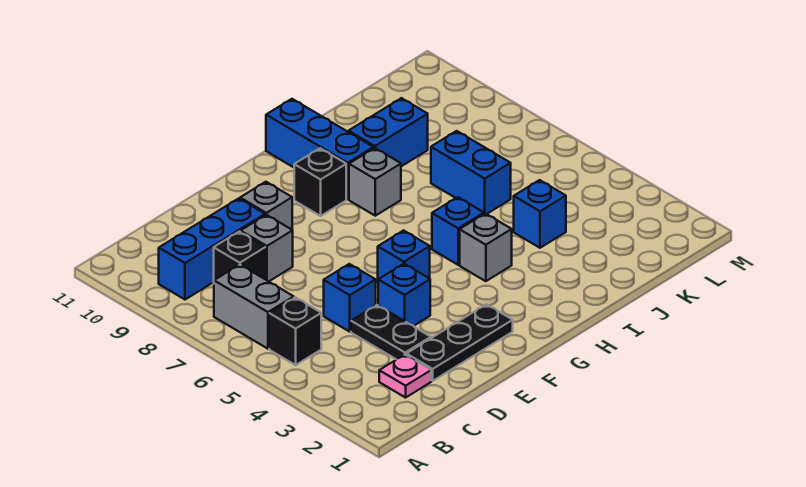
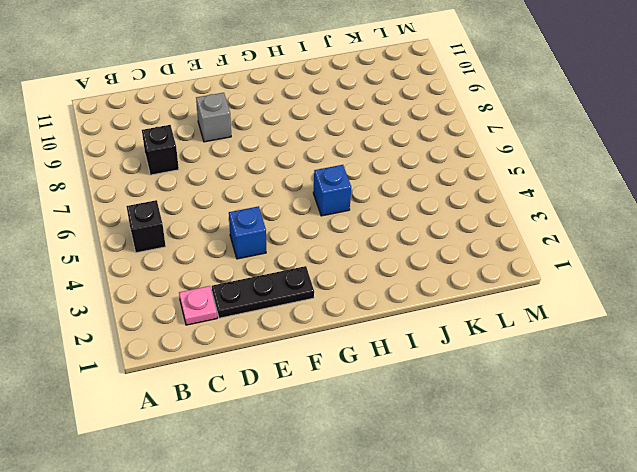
none -> grey brick B6:B7 level 1
none -> blue brick B9:D9 level 1
none -> black plate D3:D4 level 1

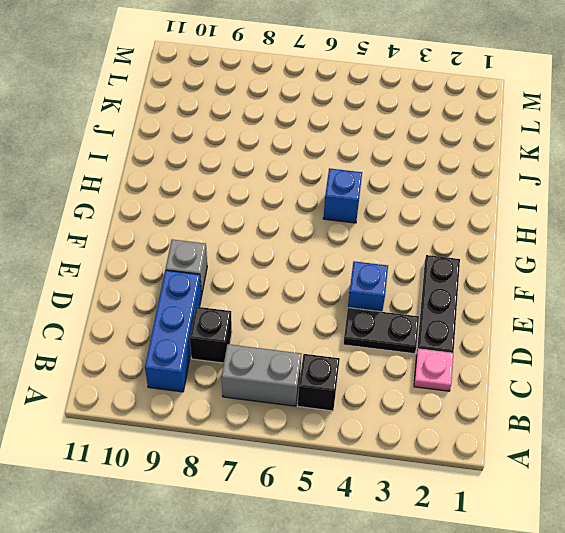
none -> blue brick D5 level 1
none -> grey brick D8 level 1
none -> blue brick F5 level 1

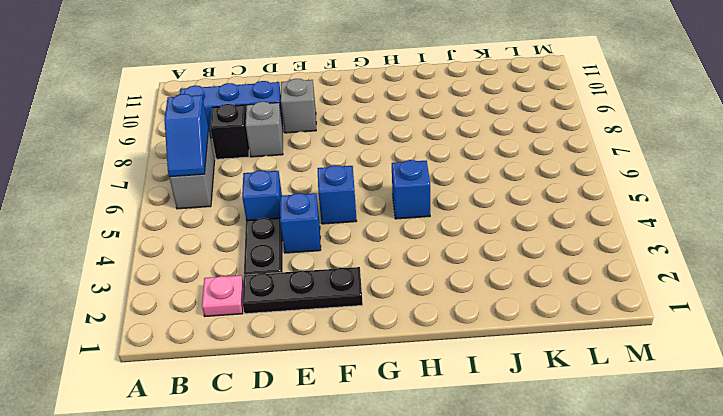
blue slope B6:B7 level 2 top 7 -> none
none -> black brick B5 level 1
none -> black brick G9 level 1
none -> grey brick H4 level 1

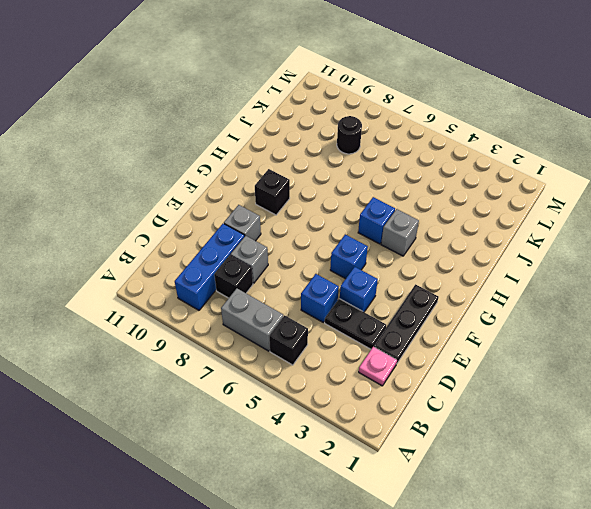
black round brick K8 level 1 -> none
none -> grey brick H8 level 1
none -> blue brick H9:H11 level 1
none -> blue brick I9:J9 level 1

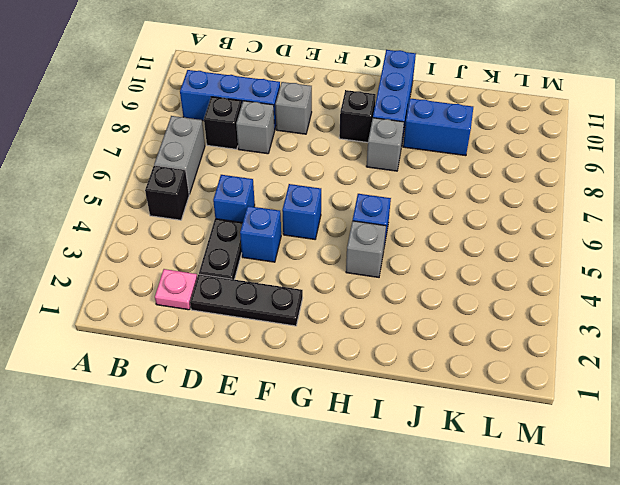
none -> blue brick J4 level 1
none -> blue brick J6:J7 level 1

